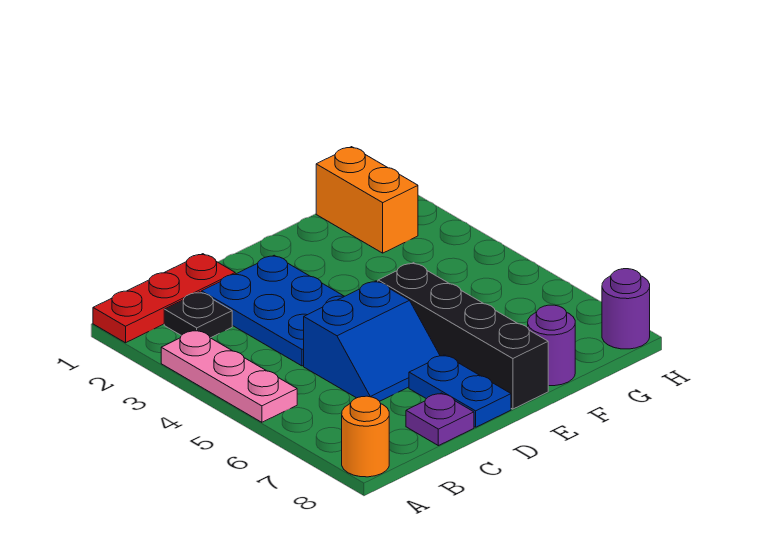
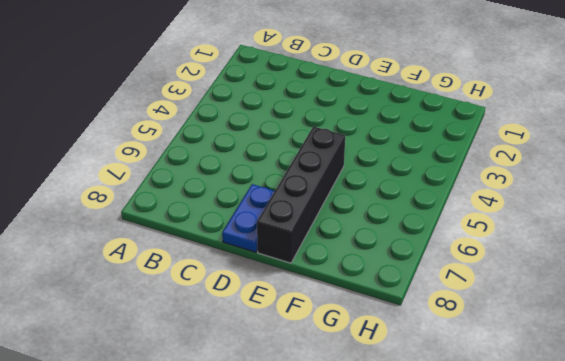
none -> red plate A1:C1 level 1
none -> pink plate A3:A5 level 1
none -> orange round brick A8 level 1

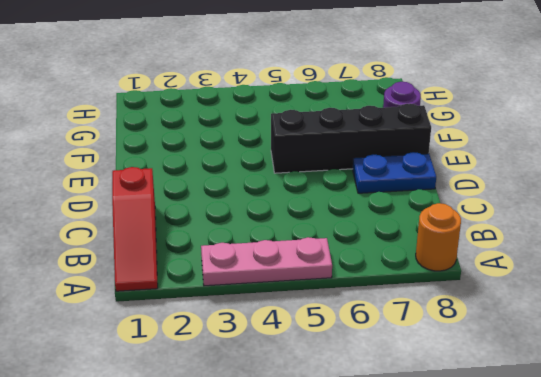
red slope A1:C1 level 1 top C -> red plate A1:C1 level 1
none -> black plate B2 level 1
none -> blue plate C2:D4 level 1
none -> blue slope C5:D6 level 1 top 5

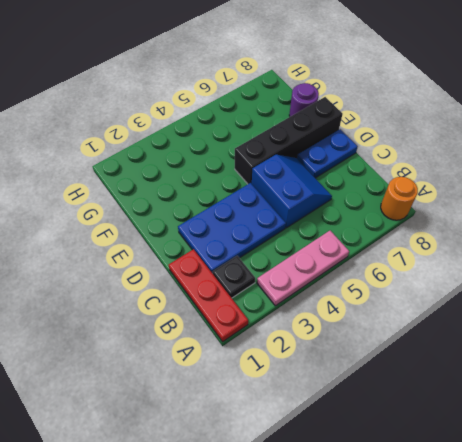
none -> purple plate C8 level 1
none -> orange brick G1:G2 level 1
none -> purple round brick H8 level 1

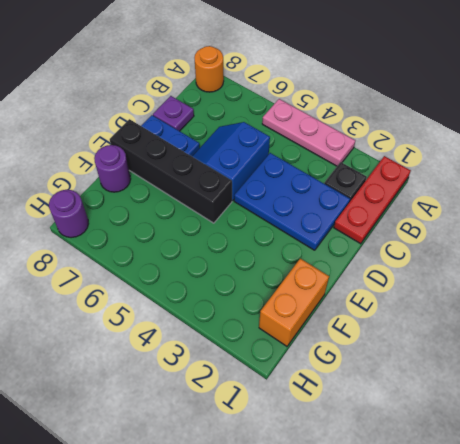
orange brick F1:G1 level 1 -> orange brick G1:G2 level 1

